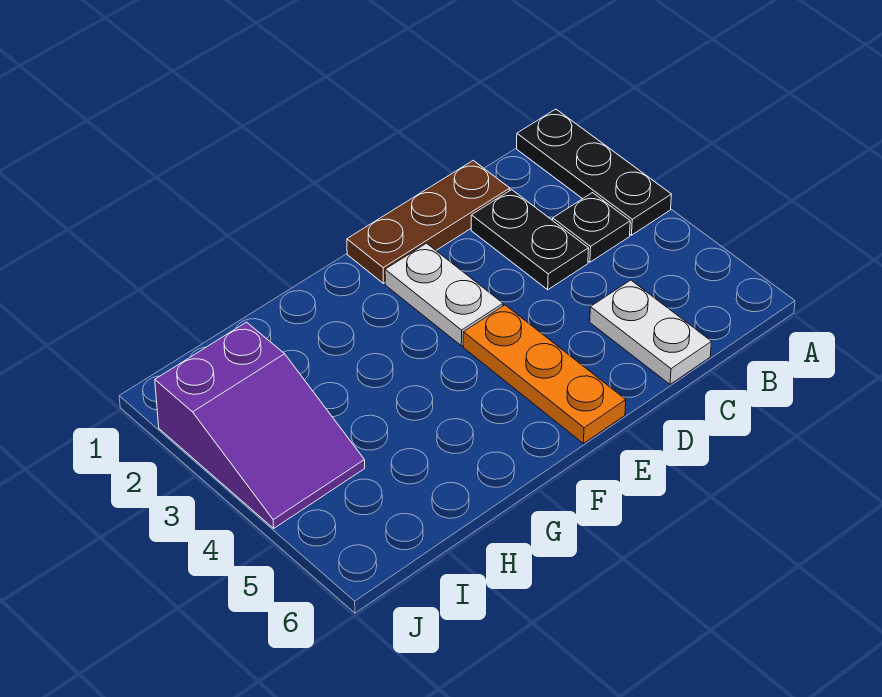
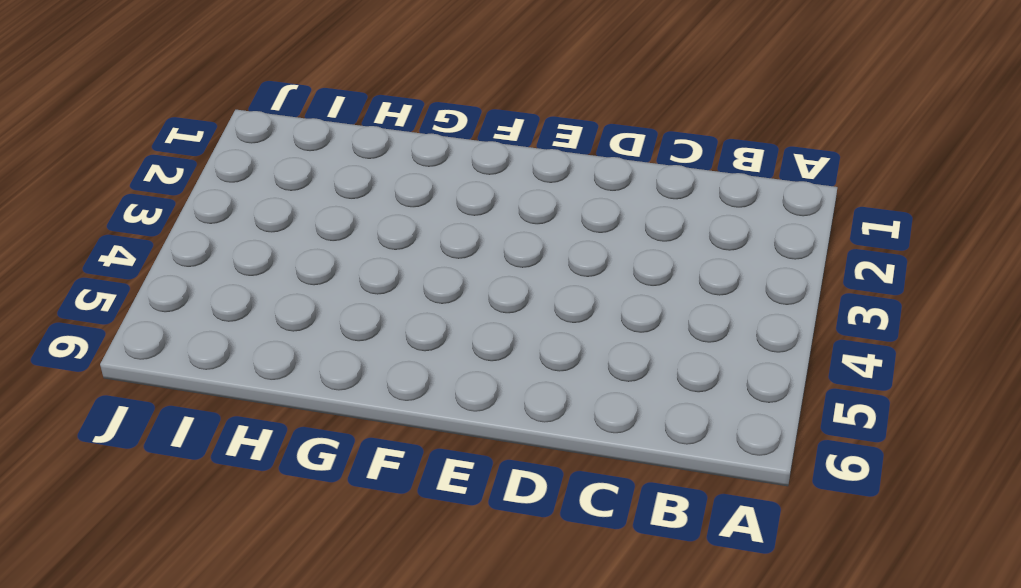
none -> black plate A1:A3 level 1
none -> black plate B3 level 1

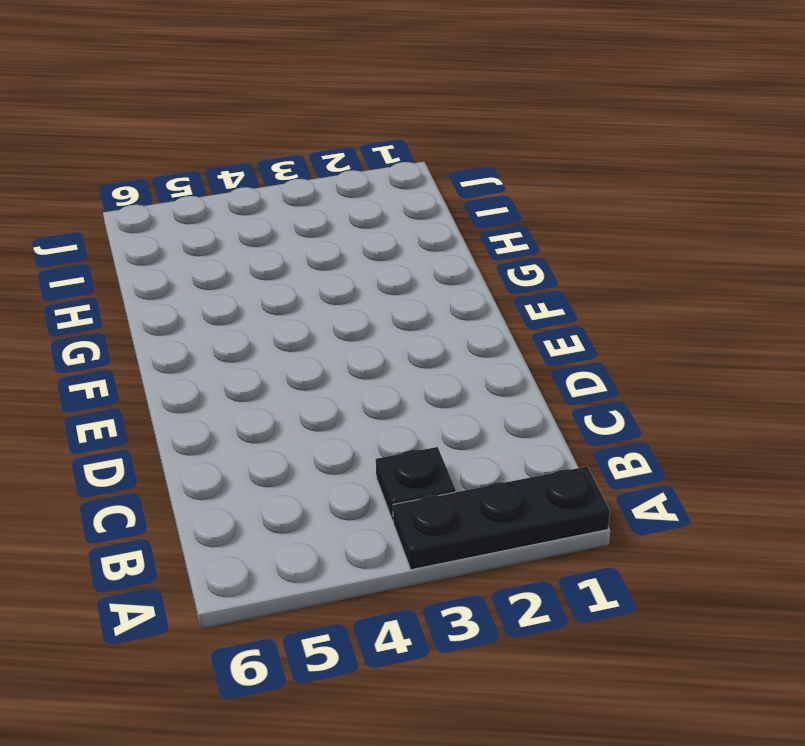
none -> brown plate C1:E1 level 1
none -> black plate C2:C3 level 1

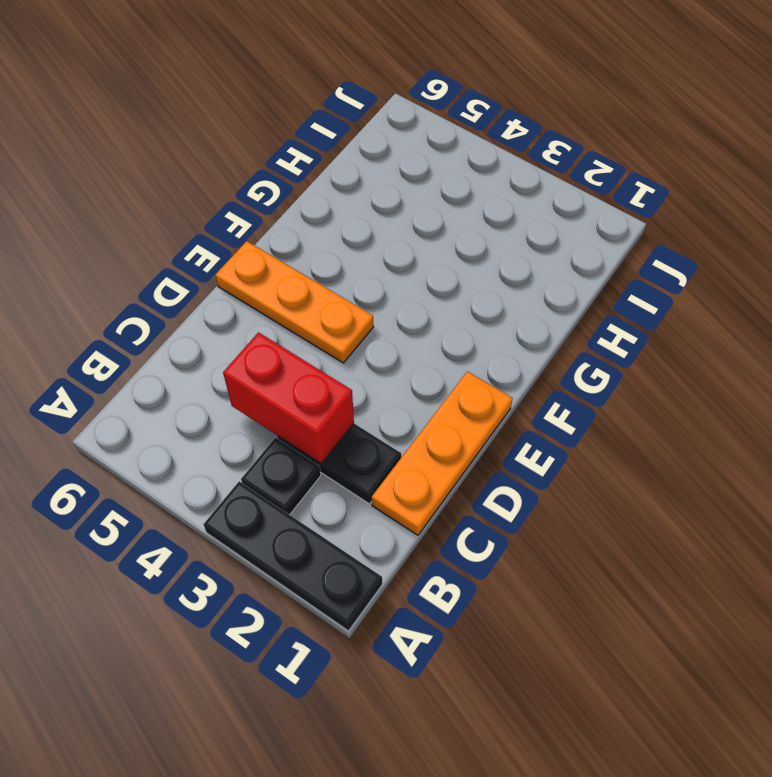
orange plate C1:E1 level 1 -> brown plate C1:E1 level 1
red brick C3:C4 level 2 -> none
none -> white plate C5:C6 level 1
none -> white plate E2:E3 level 1

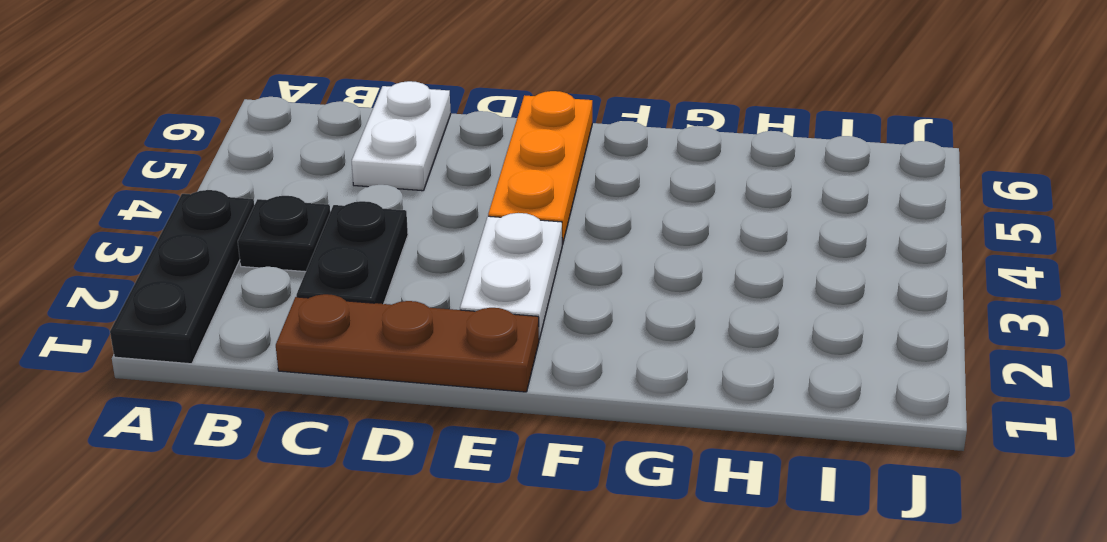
none -> purple slope I2:J4 level 1 top 2

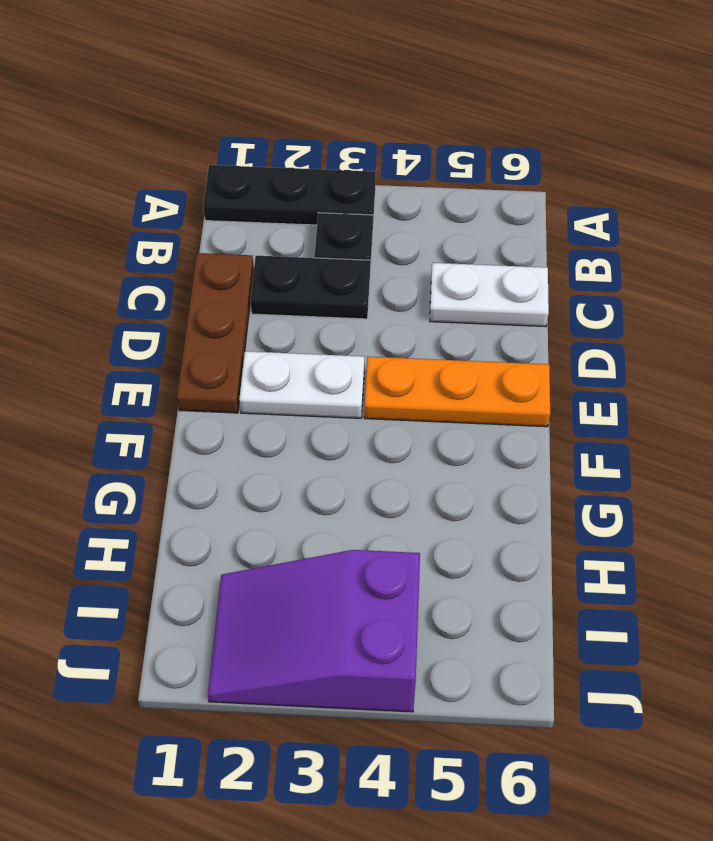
purple slope I2:J4 level 1 top 4 -> purple slope I2:J4 level 1 top 2

